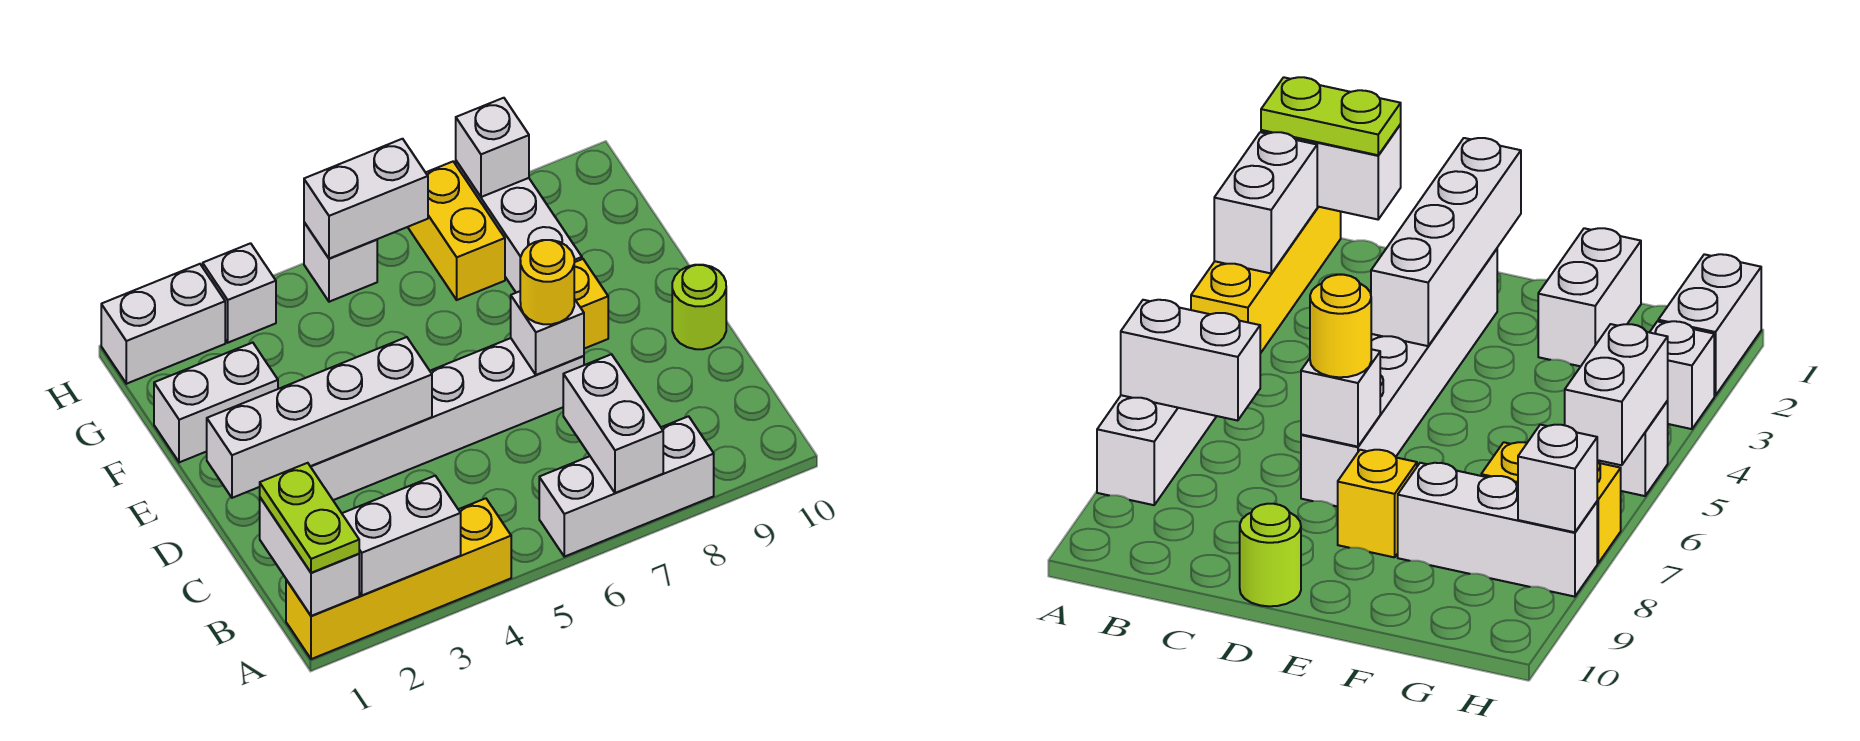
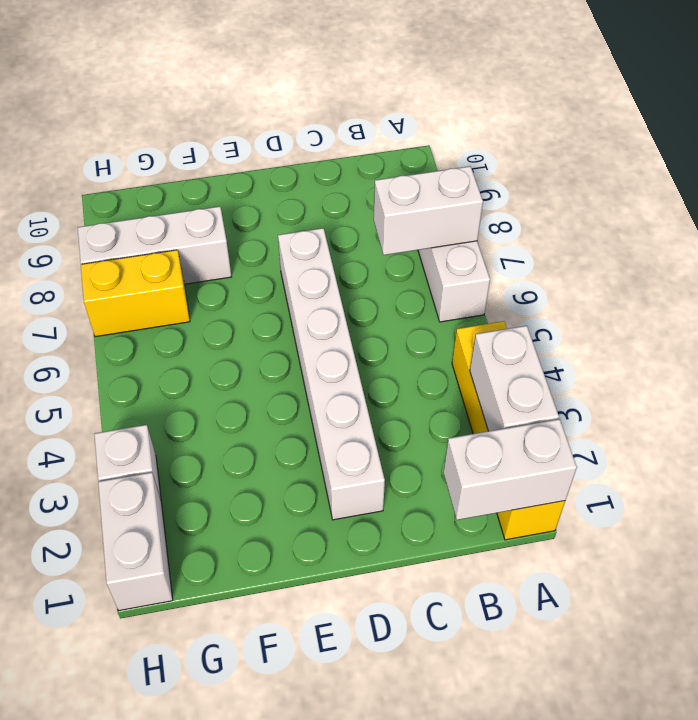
none -> lime round brick D10 level 1
none -> yellow brick E8 level 1
none -> white brick F1:F2 level 1

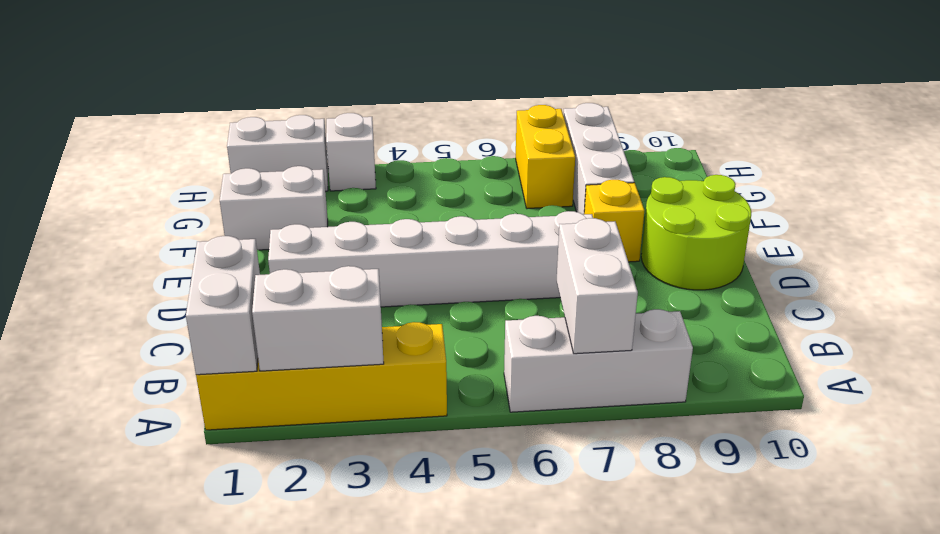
lime round brick D9:E10 level 1 -> lime round brick D10 level 1
none -> white brick H5 level 1
none -> white brick D1:D4 level 2
none -> white brick D7 level 2

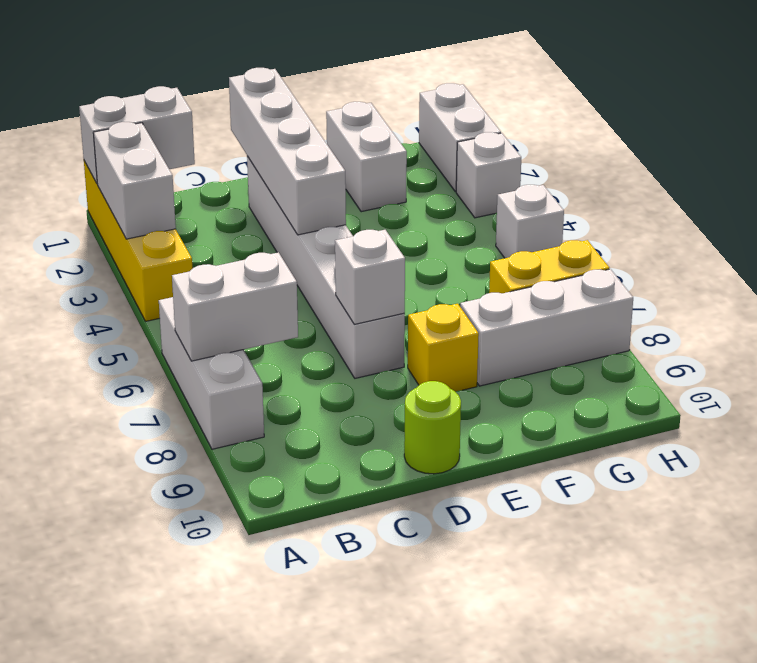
none -> white brick H5:H6 level 2
none -> white brick H8 level 2
none -> lime plate A1:B1 level 3

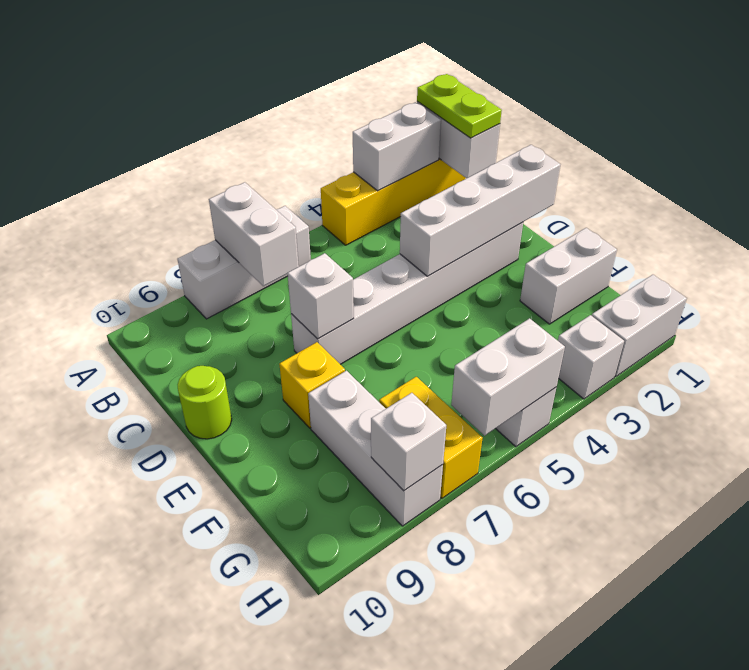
none -> yellow round brick D7 level 3

